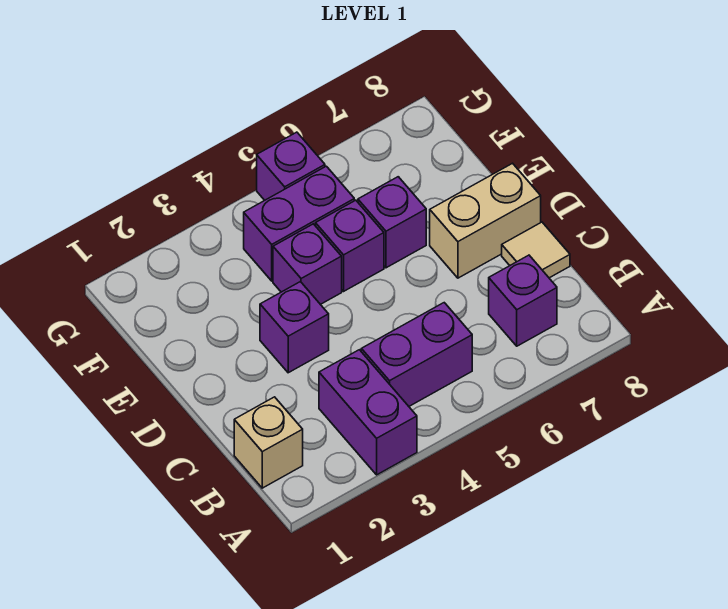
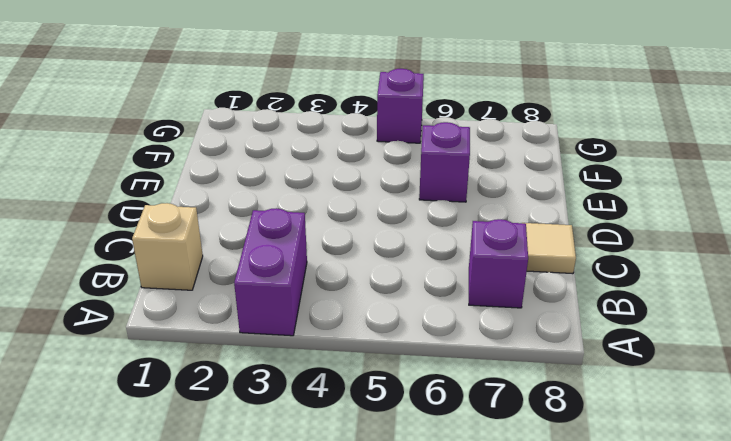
none -> purple brick B4:B5 level 1
none -> purple brick D3 level 1
none -> tan brick D7:D8 level 1

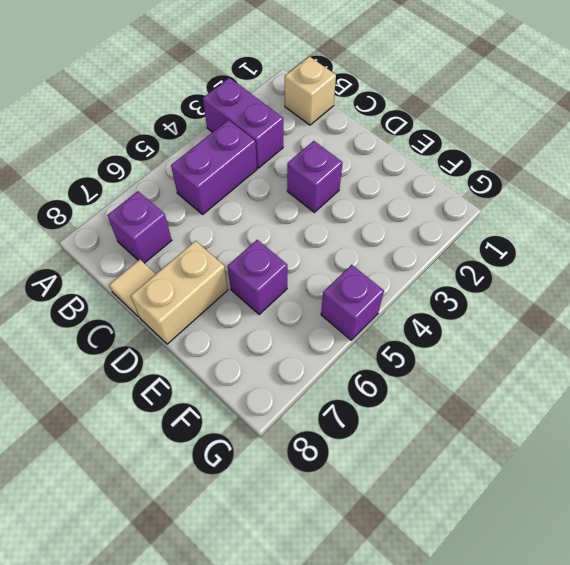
none -> purple brick E4 level 1
none -> purple brick E5 level 1
none -> purple brick F4:F5 level 1

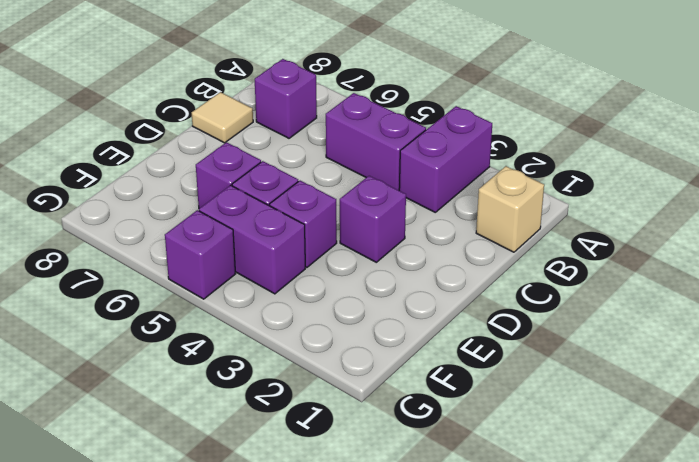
none -> tan brick D7:D8 level 1

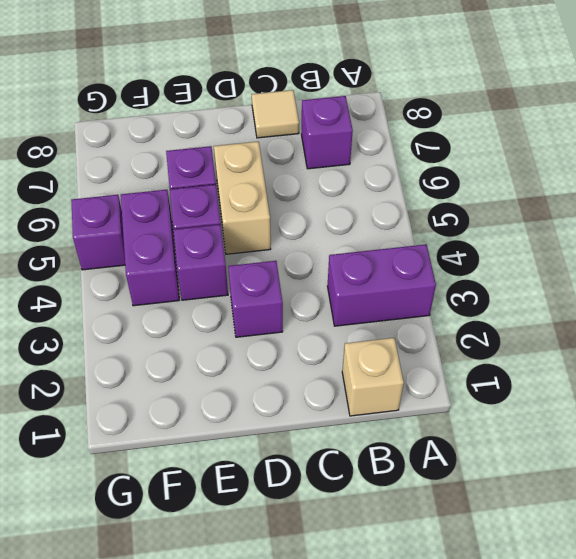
tan brick D5:D6 level 1 -> tan brick D7:D8 level 1
none -> purple brick B4:B5 level 1

